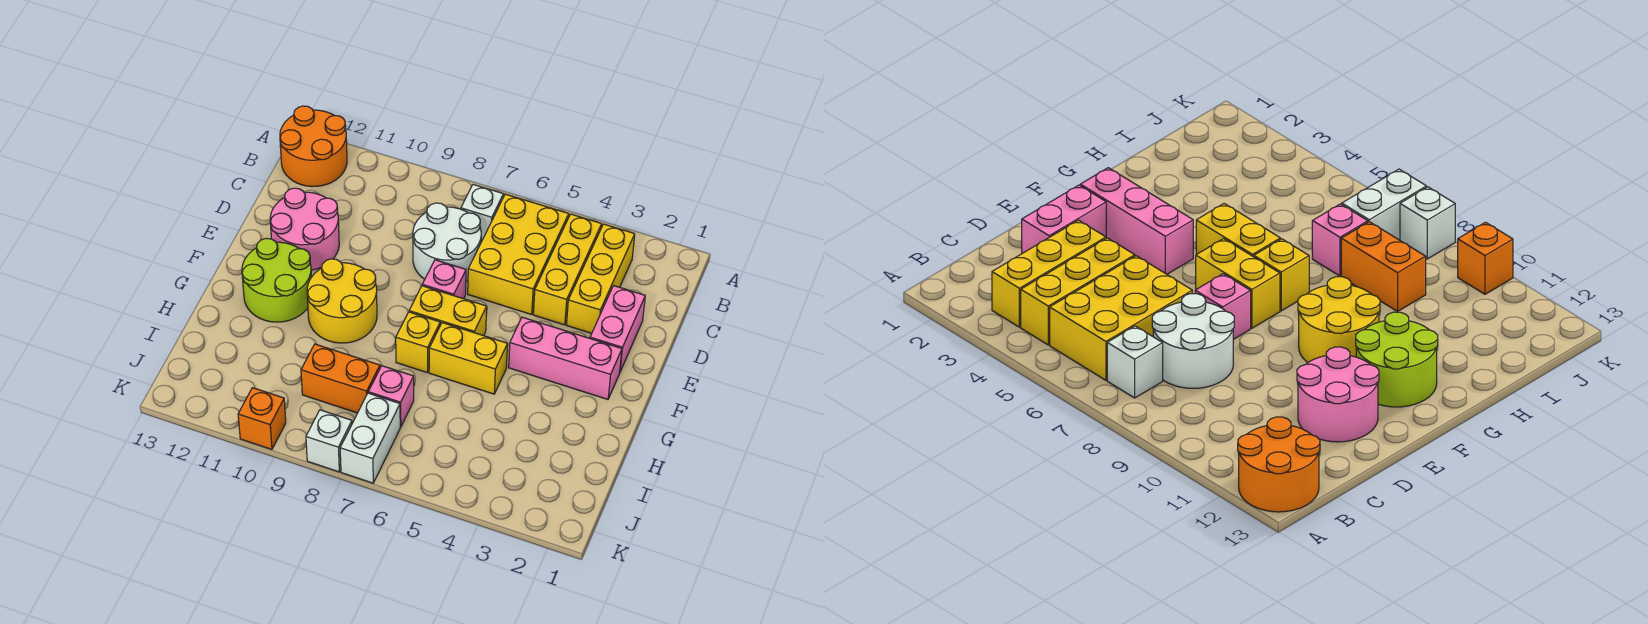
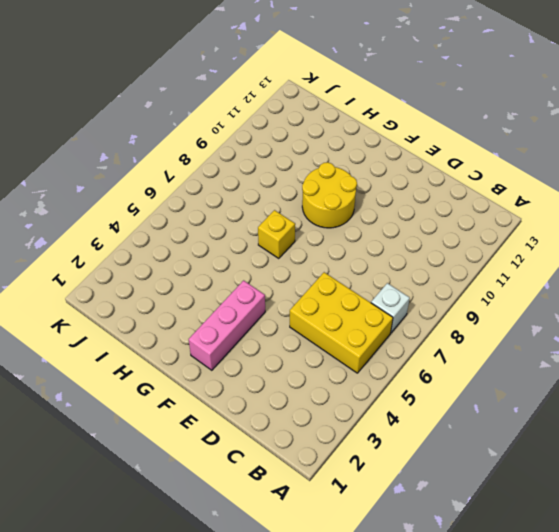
none -> orange round brick A12:B13 level 1
none -> yellow brick B3:D3 level 1
none -> yellow brick B4:D4 level 1

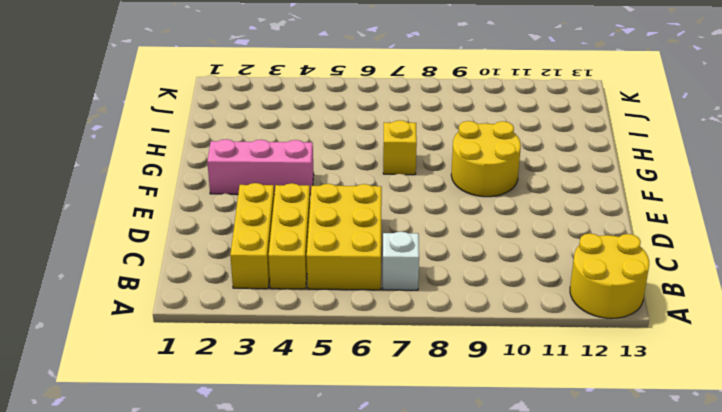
yellow round brick A12:B13 level 1 -> orange round brick A12:B13 level 1
none -> white round brick C7:D8 level 1
none -> pink brick D2:E2 level 1
none -> pink round brick D11:E12 level 1

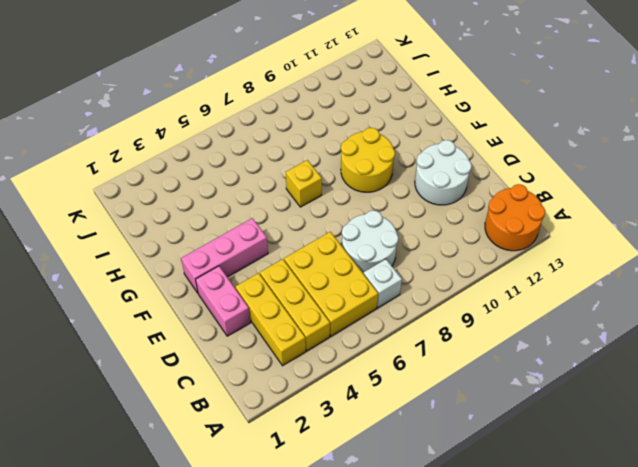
white round brick D11:E12 level 1 -> pink round brick D11:E12 level 1
none -> pink brick E7 level 1
none -> yellow brick F6:F7 level 1
none -> lime round brick F11:G12 level 1

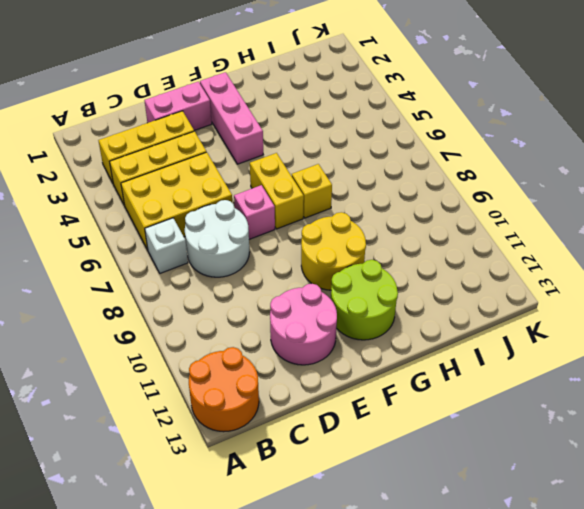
none -> yellow brick G5:G6 level 1
none -> pink brick I7 level 1
none -> orange brick I8:I9 level 1

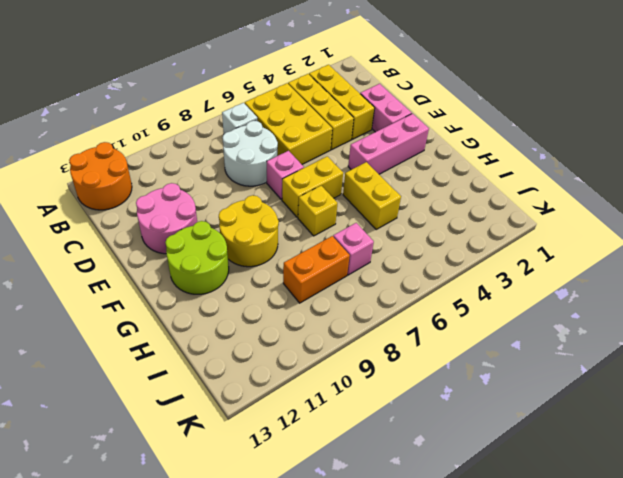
yellow brick G5:H5 level 1 -> yellow brick G5:G6 level 1
none -> white brick J7:K7 level 1
none -> white brick K8 level 1
none -> orange brick K10 level 1

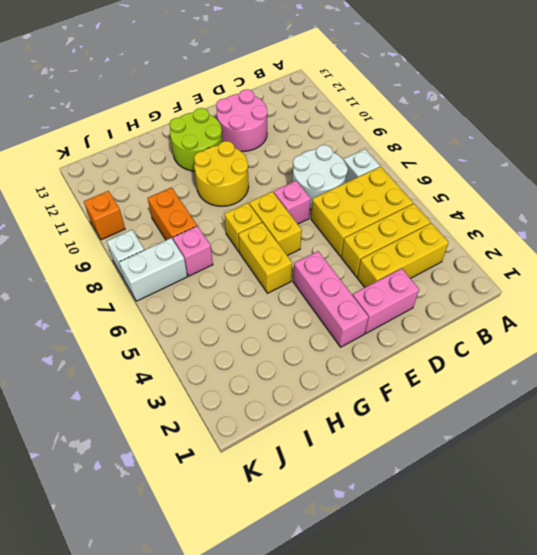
none -> orange round brick A12:B13 level 1

